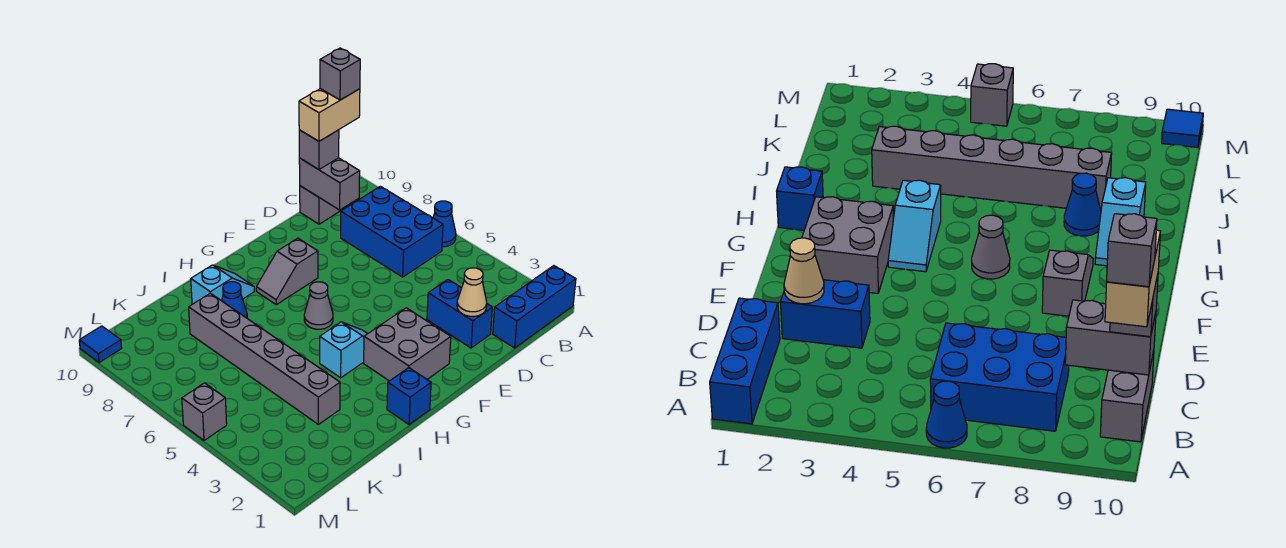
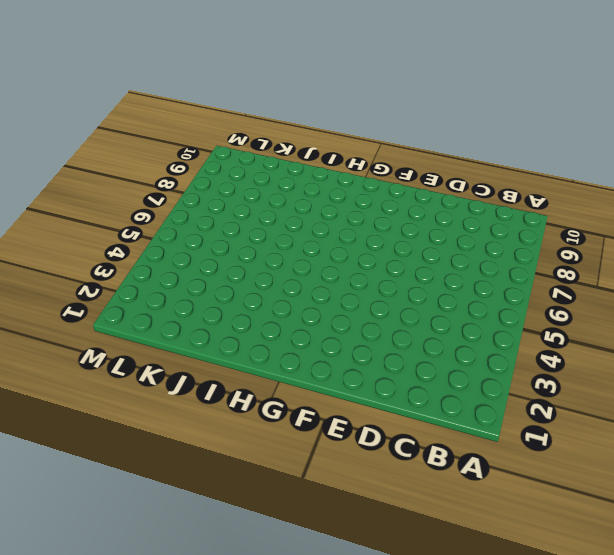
none -> blue brick A1:C1 level 1
none -> blue cone A6 level 1
none -> blue brick B6:C8 level 1

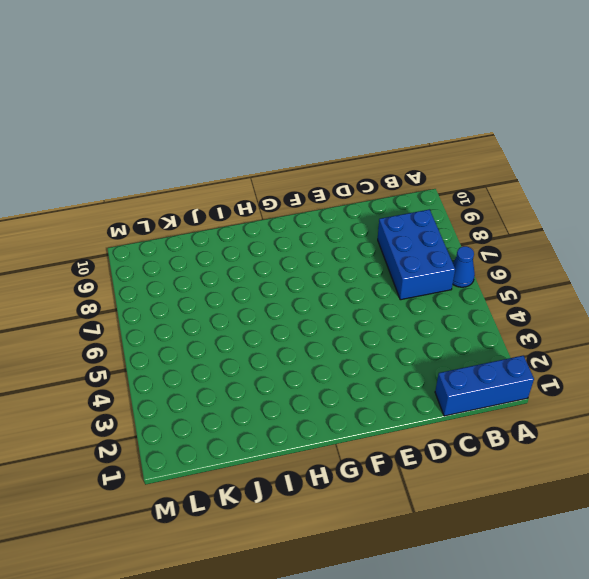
none -> grey brick B10:C10 level 1
none -> blue brick D2:D3 level 1
none -> grey brick F2:G3 level 1

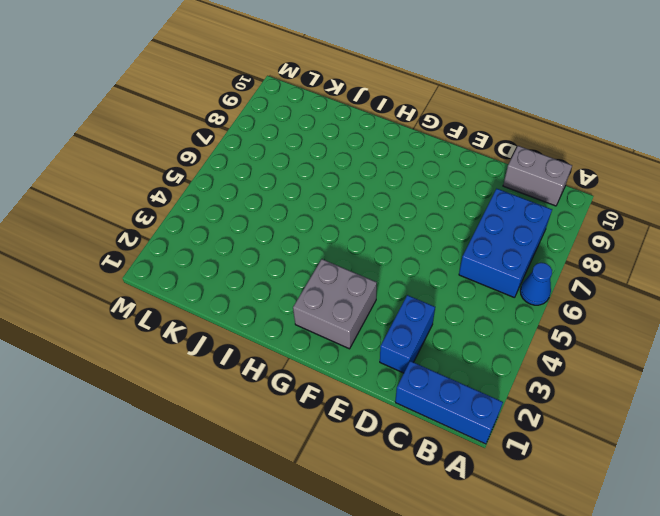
none -> grey slope F8:G8 level 1 top F
none -> cyan slope G4:H4 level 1 top H
none -> grey cone G6 level 1

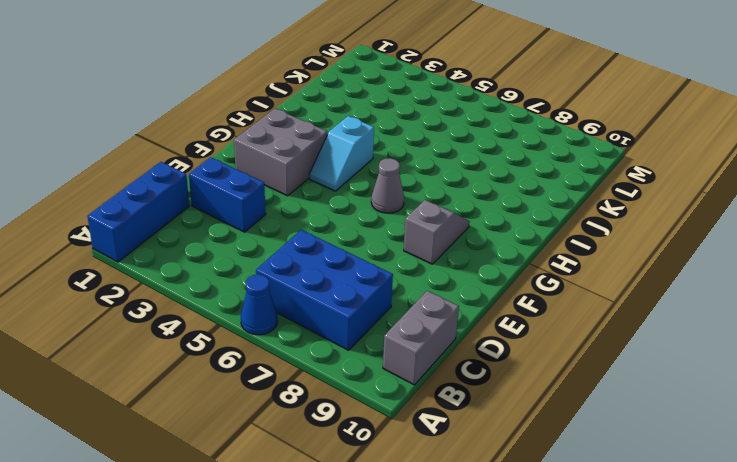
none -> blue brick H1 level 1
none -> cyan slope H9:I9 level 1 top I
none -> blue cone I8 level 1

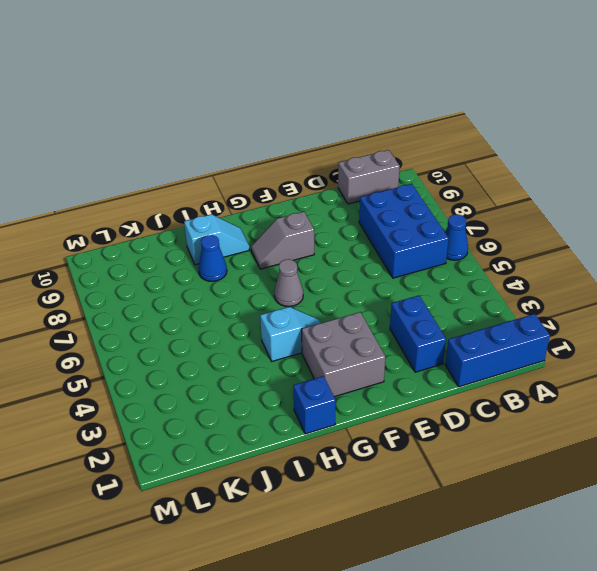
none -> grey brick J3:J8 level 1
none -> grey brick M5 level 1
none -> blue tile M10 level 1

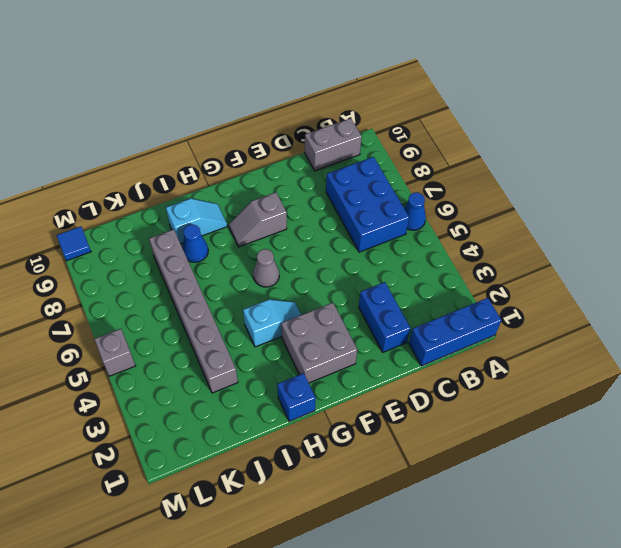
none -> grey brick C9:C10 level 2
none -> tan cone D2 level 2
none -> grey brick C10 level 3

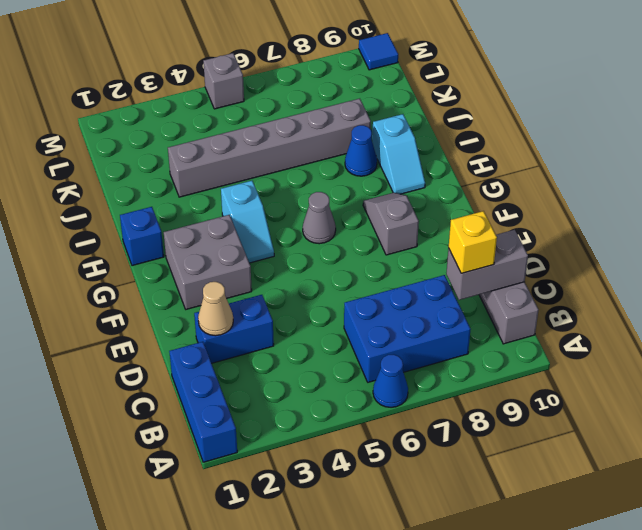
yellow brick C9 level 3 -> none
none -> grey brick C10 level 3
none -> tan brick B10:C10 level 4
none -> grey brick B10 level 5

